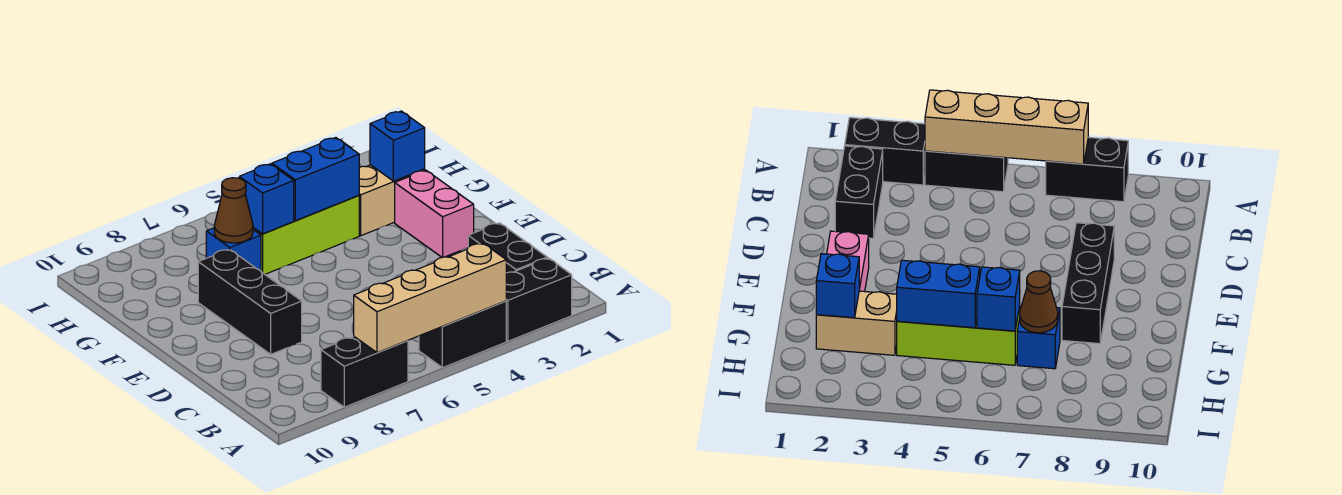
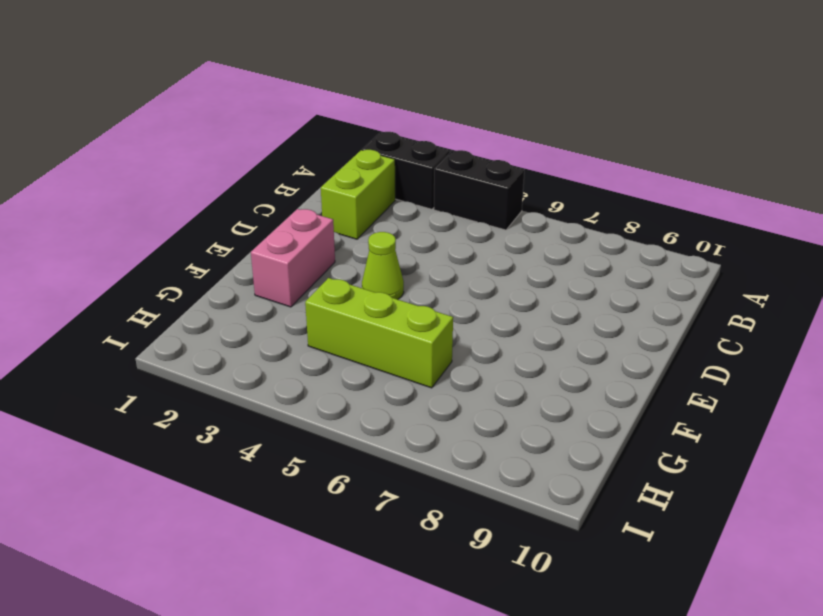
lime brick B2:C2 level 1 -> black brick B2:C2 level 1
lime cone E4 level 1 -> none
none -> black brick A7:A8 level 1
none -> black brick D8:F8 level 1
none -> tan brick G2:G3 level 1

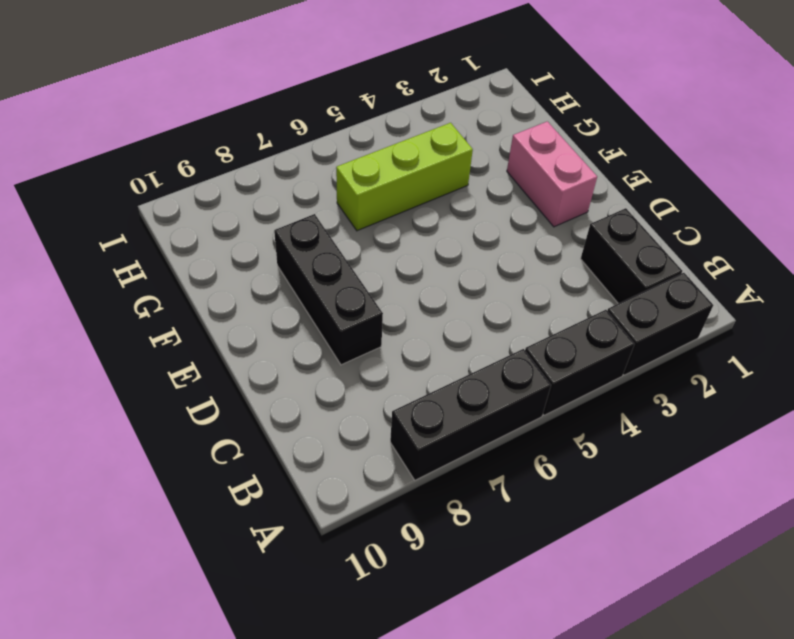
black brick A6:A8 level 1 -> black brick A7:A8 level 1
none -> tan brick G2:G3 level 1
none -> blue brick G7 level 1
none -> tan brick A4:A7 level 2

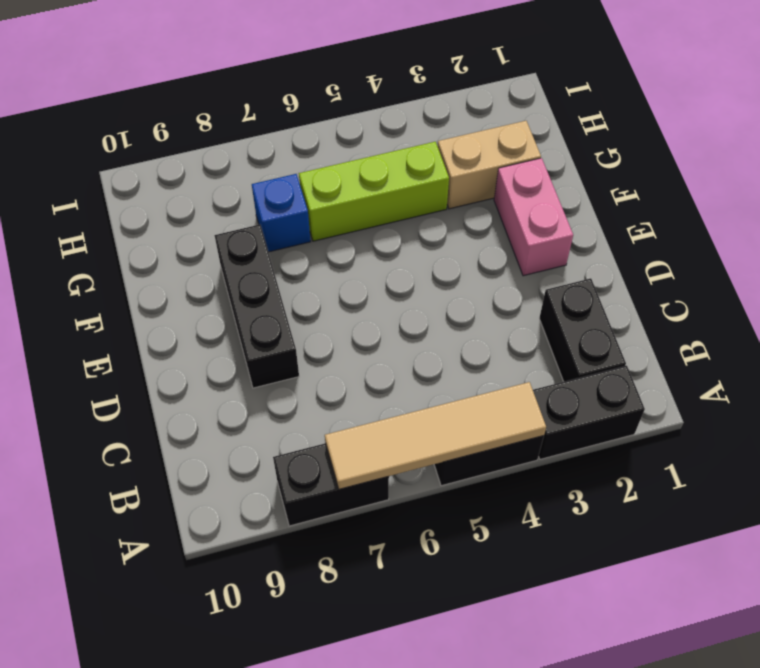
tan tile A4:A7 level 2 -> tan brick A4:A7 level 2
none -> blue brick G2 level 2
none -> blue brick G4:G5 level 2
none -> blue brick G6 level 2

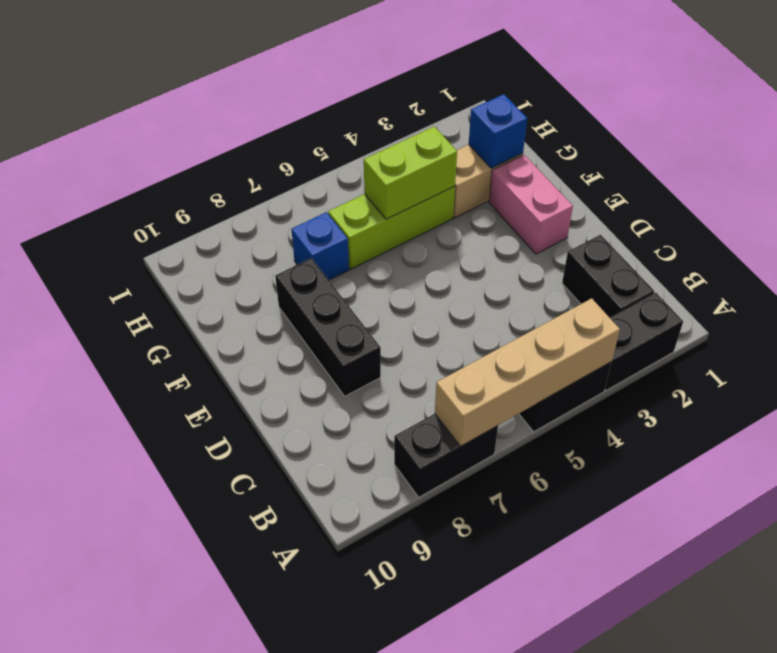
lime brick G4:G5 level 2 -> blue brick G4:G5 level 2
none -> blue brick G6 level 2
none -> brown cone G7 level 2

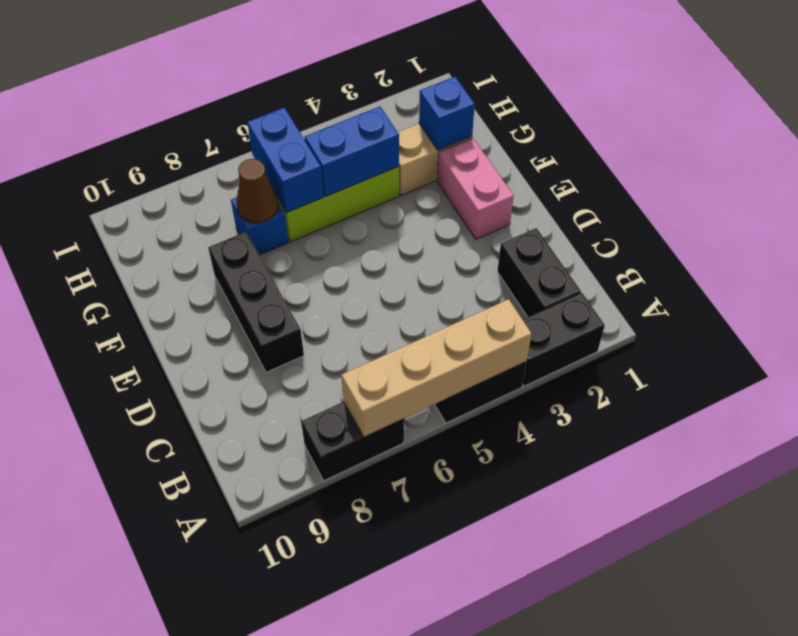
blue brick G6:H6 level 2 -> blue brick G6 level 2

